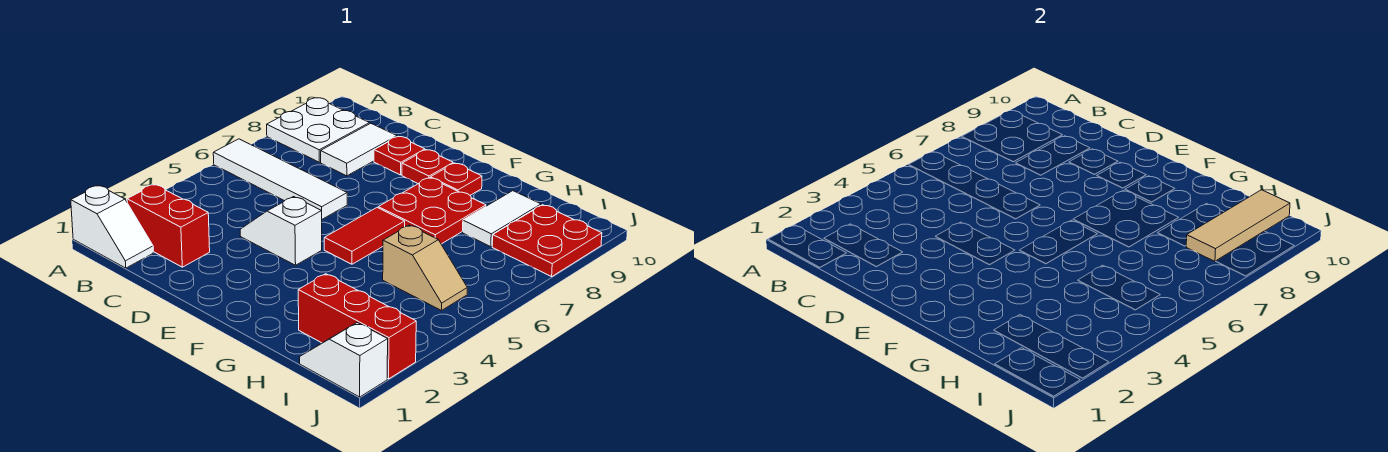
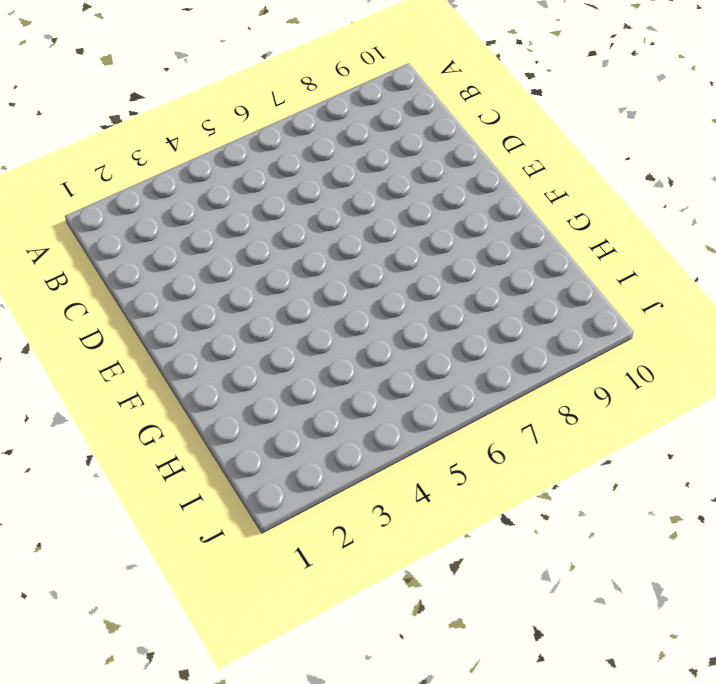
none -> white slope A1:B1 level 1 top A
none -> white tile A6:D6 level 1
none -> white plate A8:B9 level 1

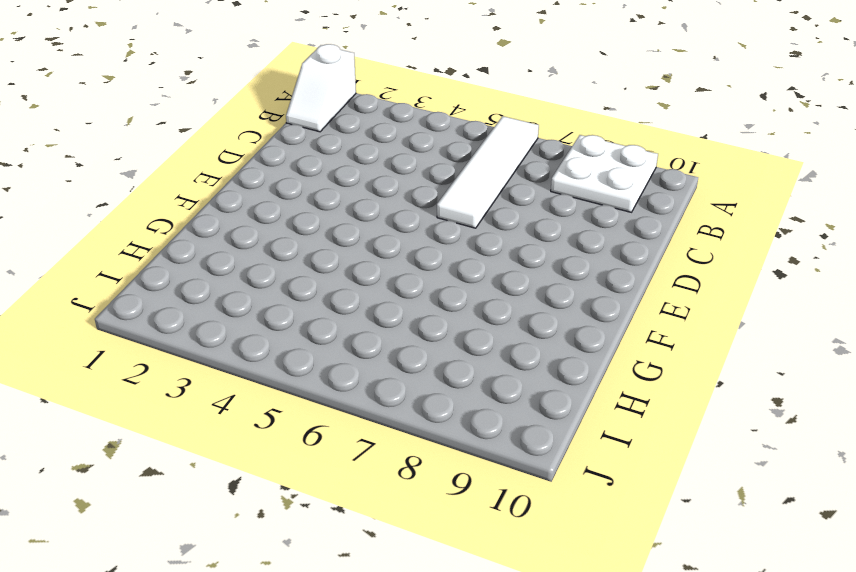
none -> red brick B2:C2 level 1
none -> white tile C8:C9 level 1
none -> white slope D4:E4 level 1 top E

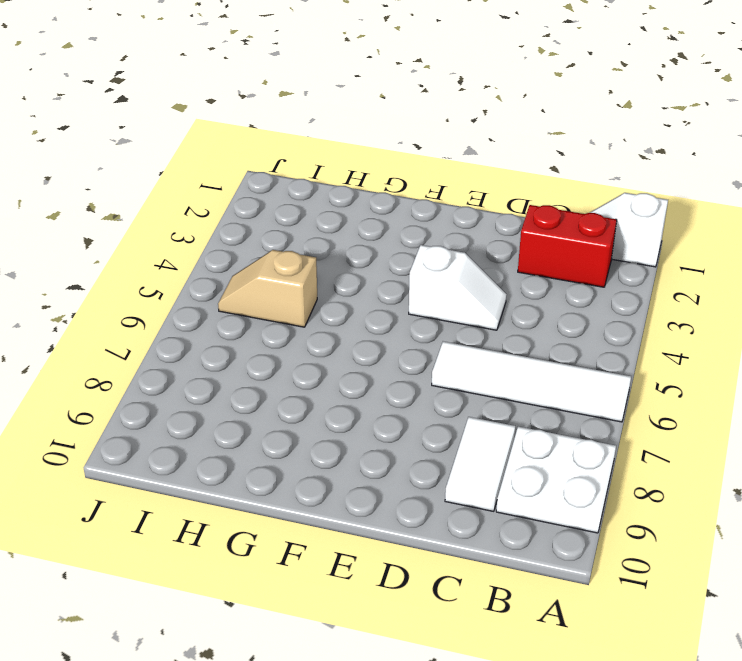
none -> red plate D9 level 1
none -> red plate E9 level 1
none -> red tile F5:F6 level 1

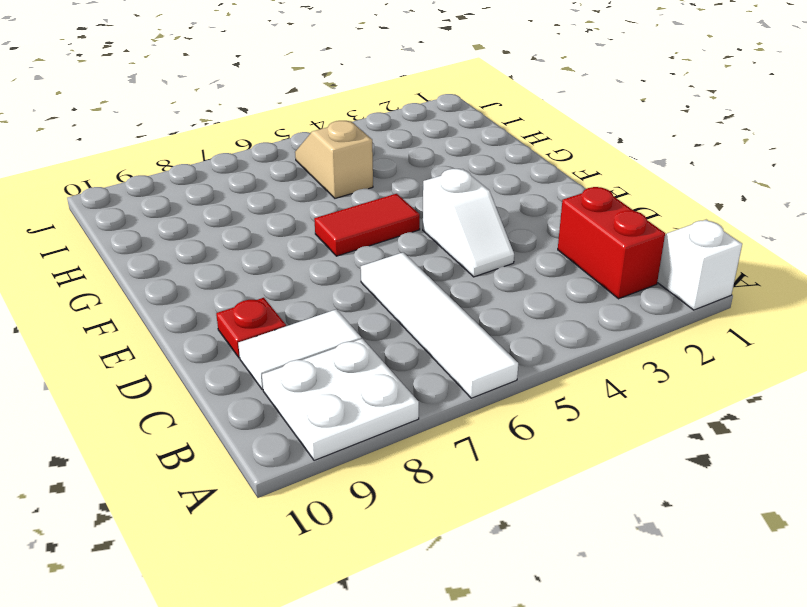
none -> red plate E9 level 1
none -> red plate F7:G8 level 1
none -> red plate F9 level 1

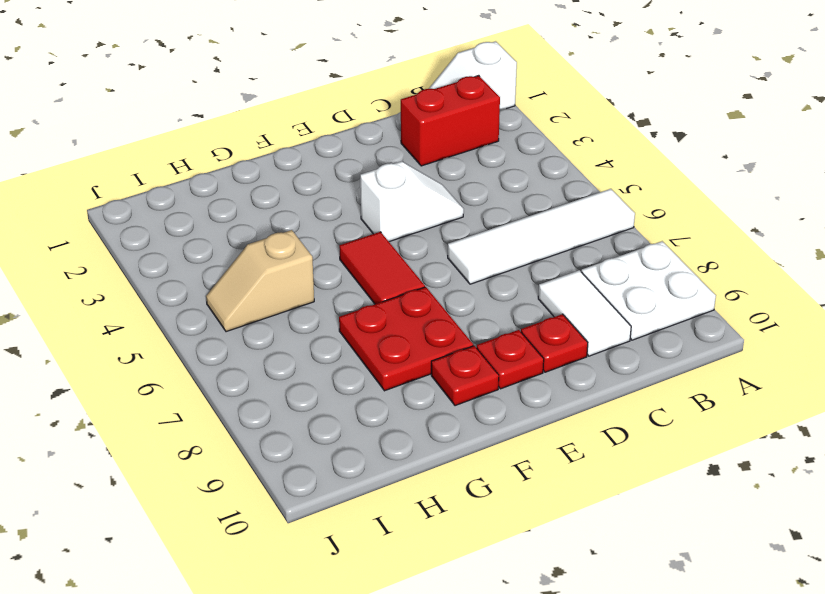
none -> red brick H2:J2 level 1
none -> white tile H8:H9 level 1
none -> white slope I1:J1 level 1 top J

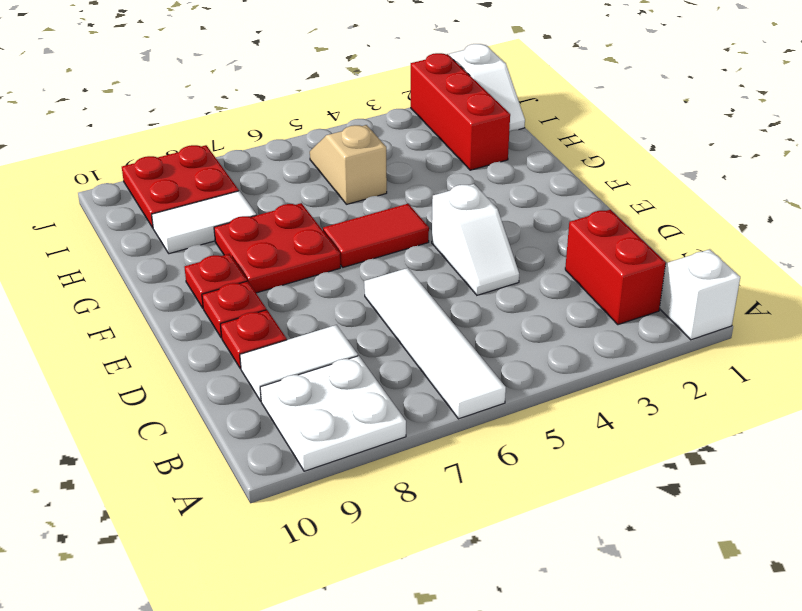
none -> tan tile I8:I10 level 2

